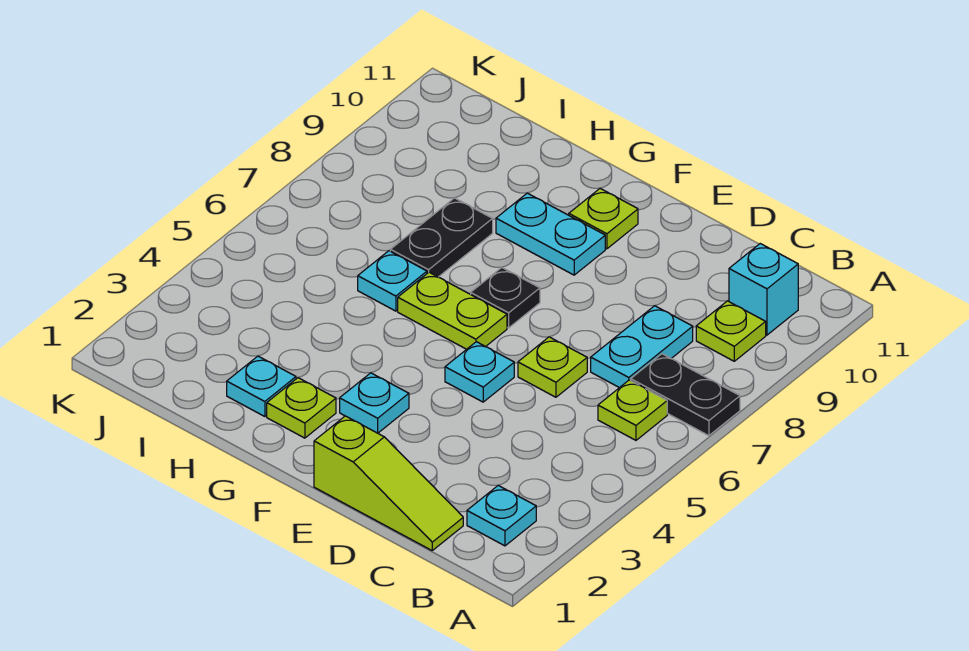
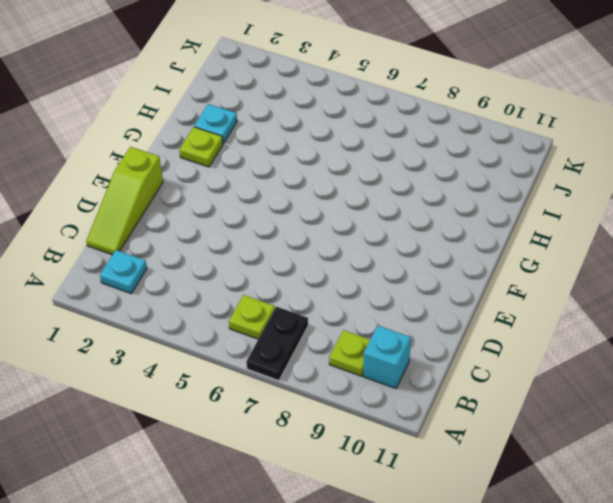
none -> cyan plate C7:C8 level 1
none -> lime plate D6 level 1
none -> cyan plate E5 level 1

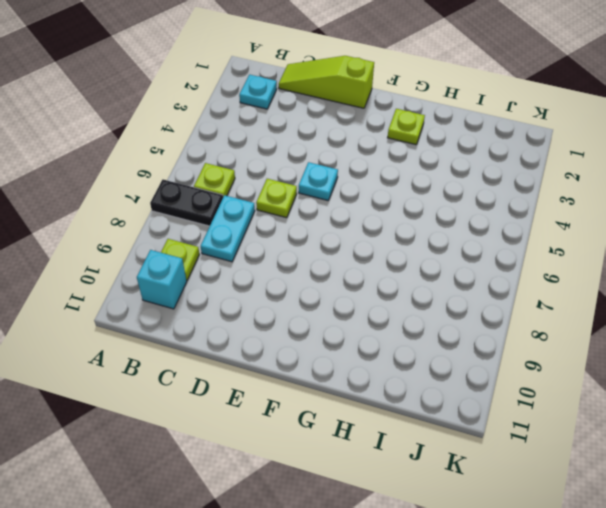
none -> cyan plate F3 level 1
none -> lime plate F6:G6 level 1
none -> black plate F7 level 1

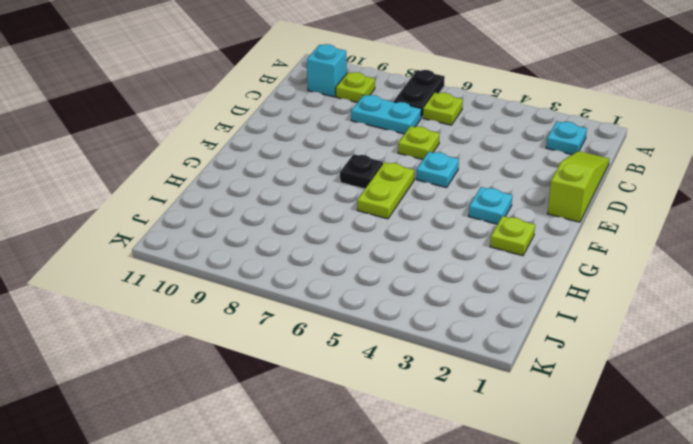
none -> cyan plate F9:G9 level 1
none -> lime plate F10 level 1
none -> cyan plate H2 level 1

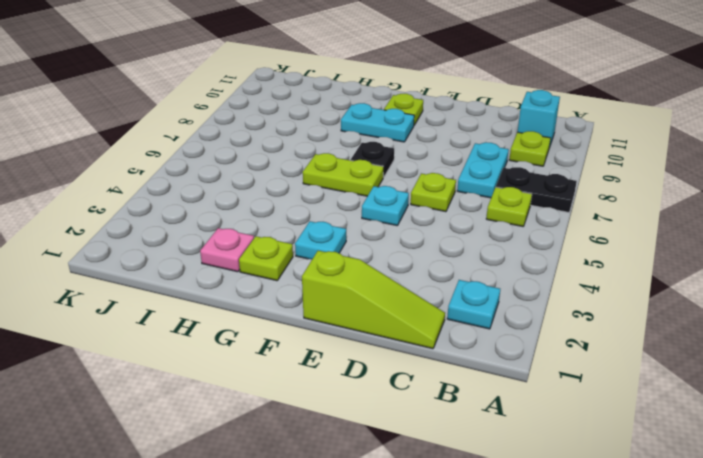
pink plate H2 level 1 -> cyan plate H2 level 1
none -> cyan plate H6 level 1
none -> black plate H7:H8 level 1

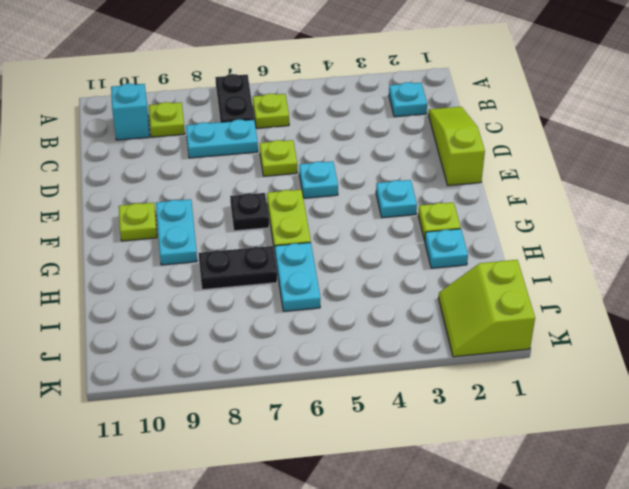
cyan plate H6:I6 level 1 -> cyan plate H6 level 1
lime slope J1:K2 level 1 top 1 -> none

